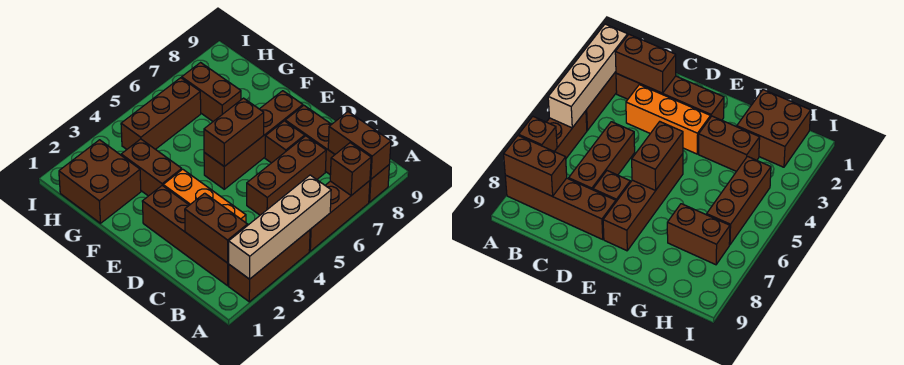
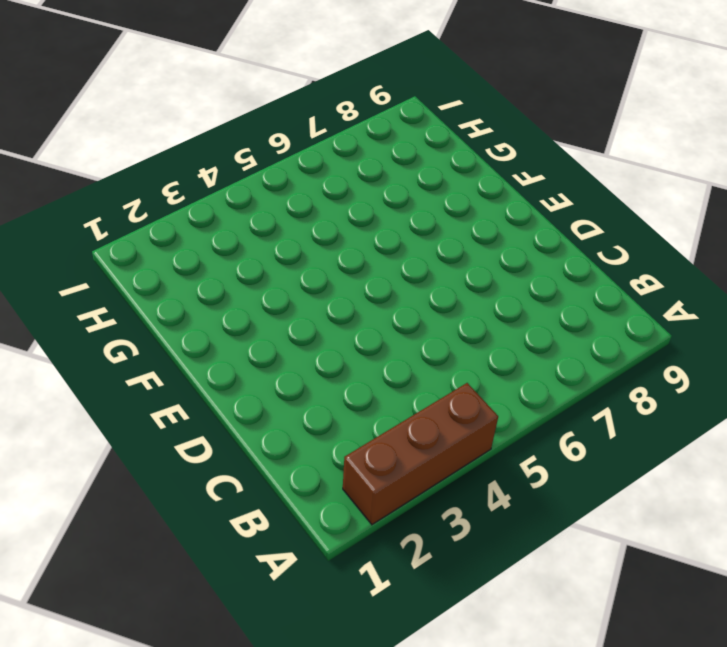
none -> brown brick A5:A7 level 1
none -> brown brick A8:D8 level 1
none -> brown brick B2:E2 level 1

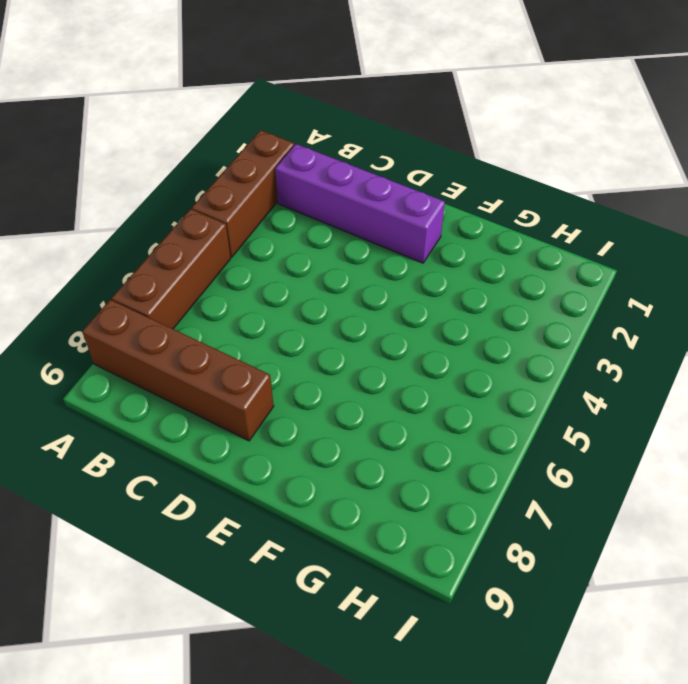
purple brick B2:E2 level 1 -> brown brick B2:E2 level 1
none -> orange brick C3:E3 level 1
none -> brown brick C5:C7 level 1
none -> brown brick D7 level 1

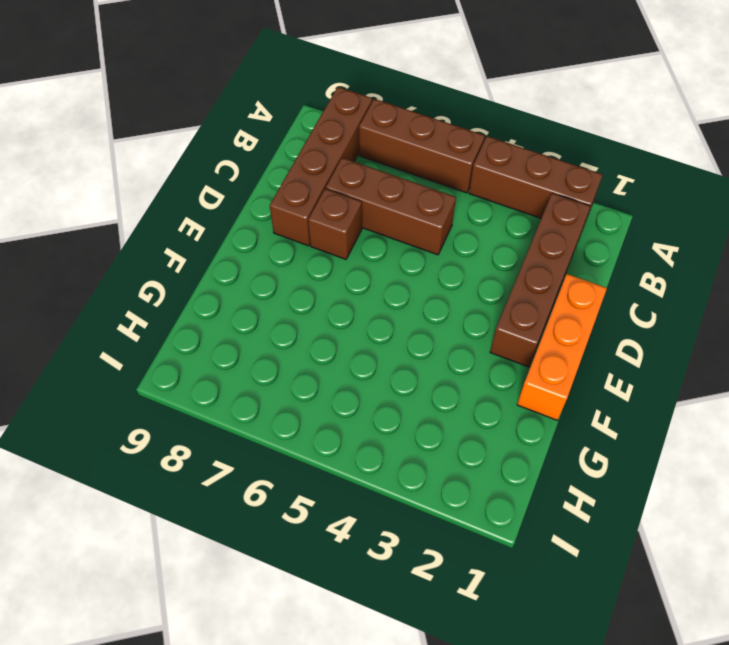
orange brick D1:F1 level 1 -> orange brick C3:E3 level 1
none -> brown brick E5:E8 level 1
none -> brown brick F3:G3 level 1
none -> brown brick G1:H2 level 1

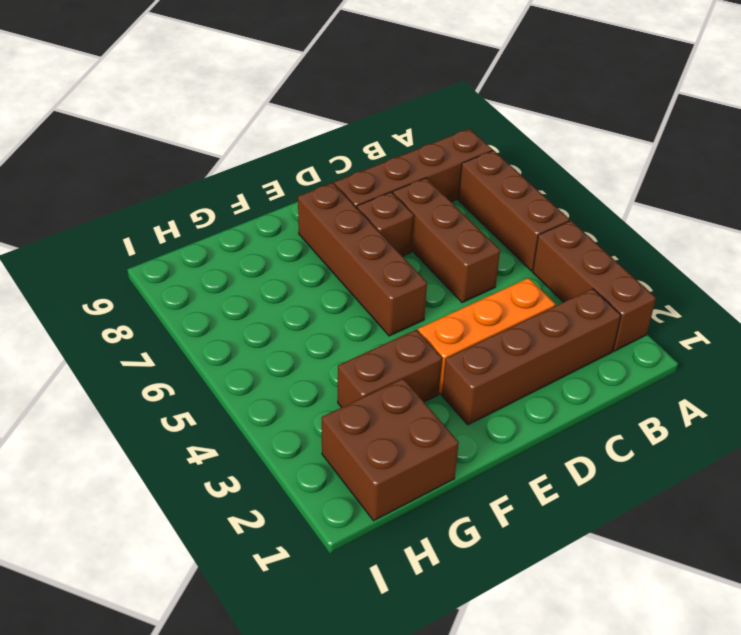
none -> brown brick G7:H7 level 1
none -> brown brick H4:H6 level 1
none -> tan brick A2:A5 level 2

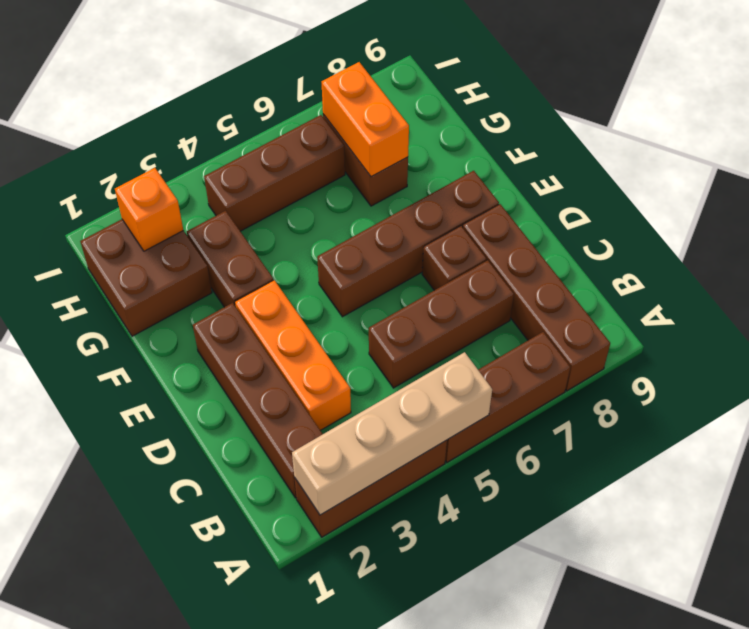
orange brick G7:H7 level 2 -> none
orange brick H2 level 2 -> none
none -> brown brick A7 level 2
none -> brown brick A8:B8 level 2
none -> brown brick B2:C2 level 2

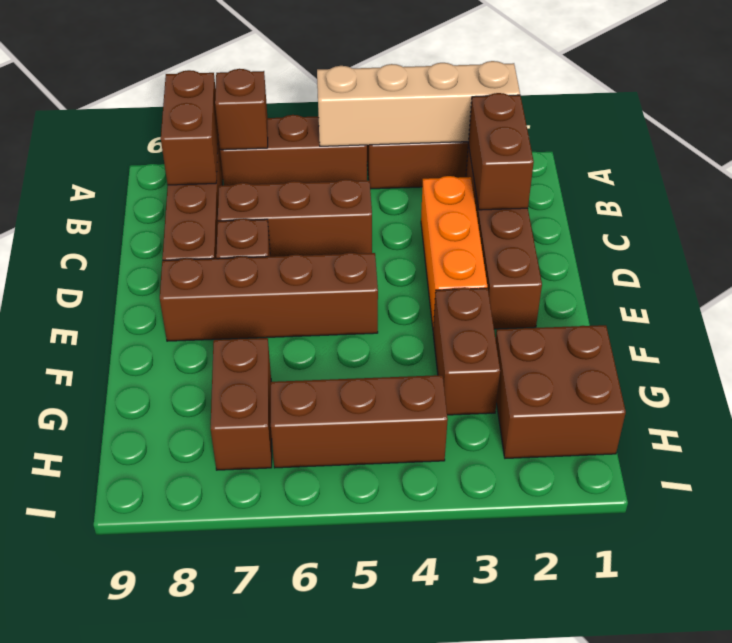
none -> brown brick E5:E6 level 2

